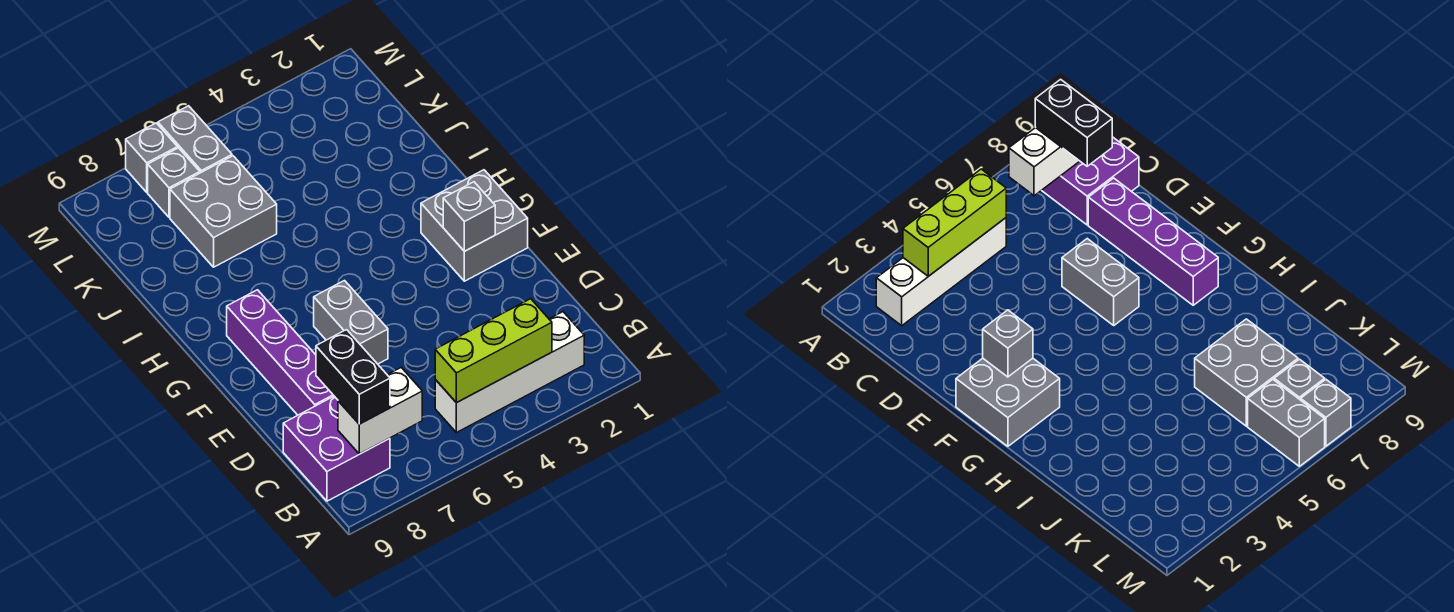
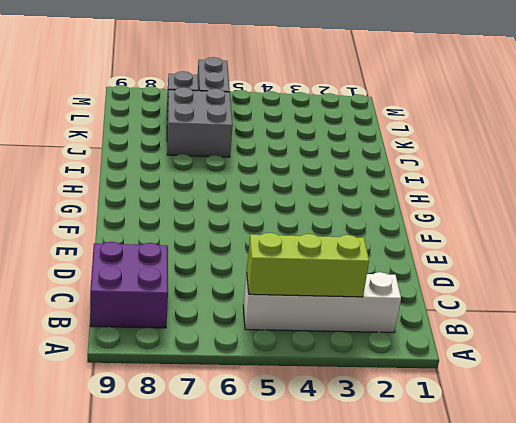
none -> purple brick D8:G8 level 1
none -> grey brick E6:F6 level 1
none -> grey brick F1:G2 level 1

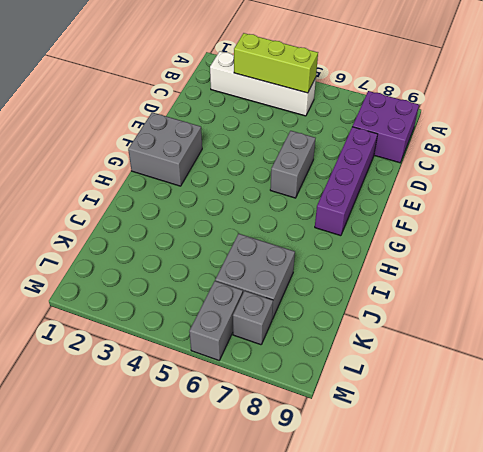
none -> grey brick M7 level 1
none -> white brick B7:B8 level 2
none -> grey brick F2 level 2

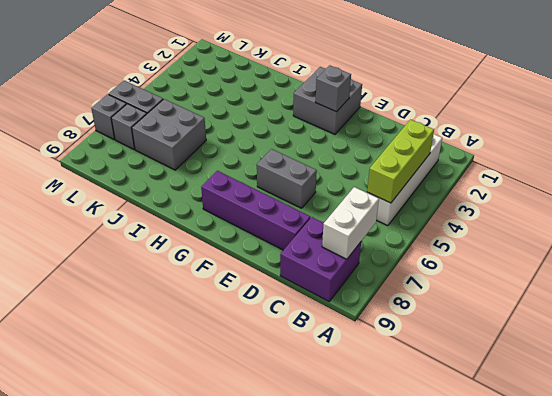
none -> black brick B8:C8 level 3

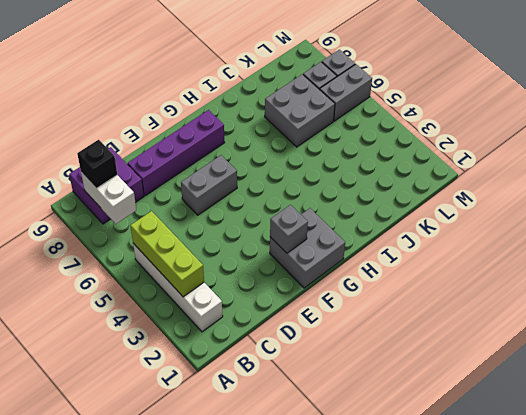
black brick B8 level 3 -> black brick B8:C8 level 3

